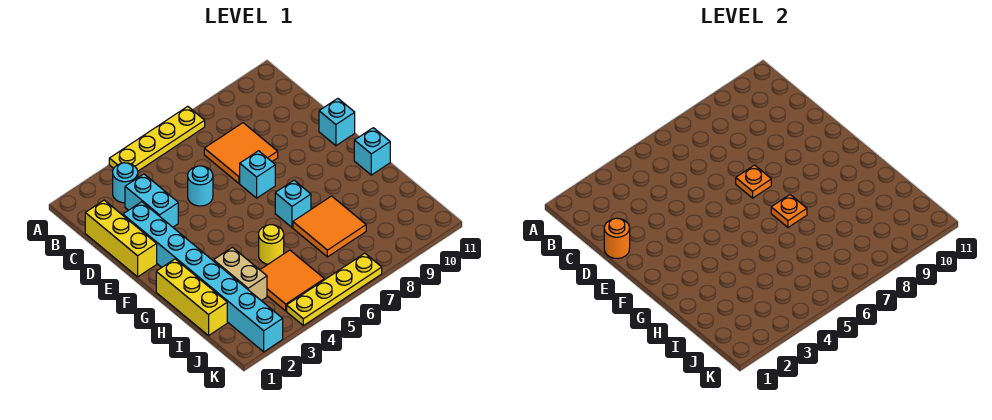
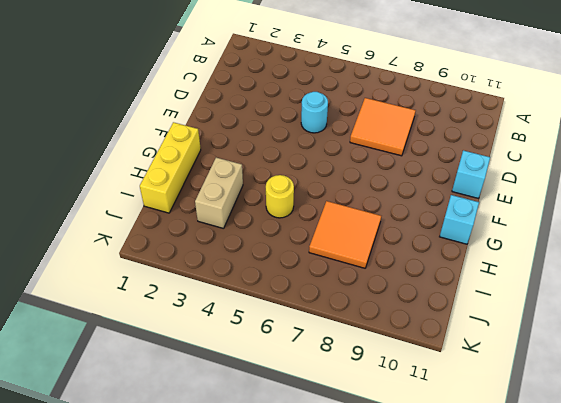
none -> yellow plate A4:A7 level 1
none -> cyan round brick B3 level 1
none -> yellow brick C1:E1 level 1

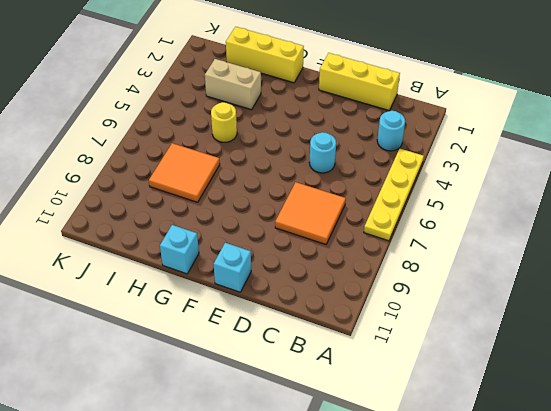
none -> cyan brick C3:D3 level 1
none -> cyan brick D2:K2 level 1
none -> cyan brick E7 level 1

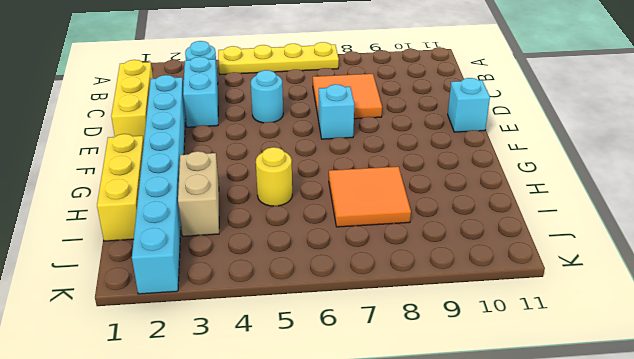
none -> cyan brick G7 level 1
none -> cyan brick G11 level 1
none -> orange tile I4:J5 level 1

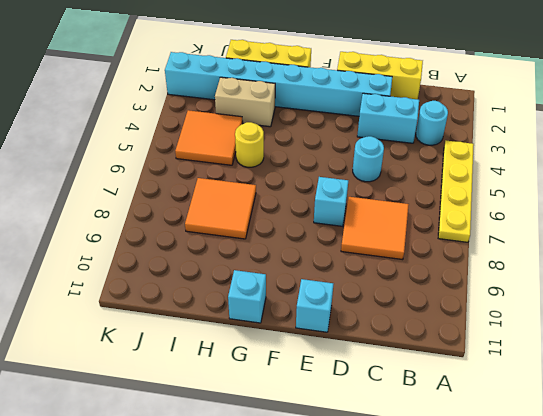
none -> cyan brick G7 level 1
none -> yellow plate K4:K7 level 1
none -> orange round brick D1 level 2

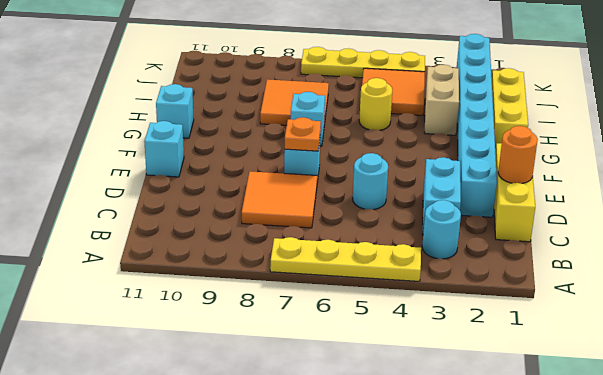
none -> orange plate G7 level 2

